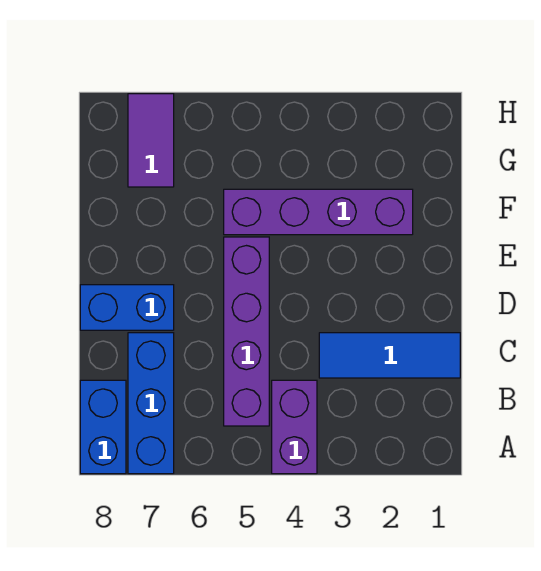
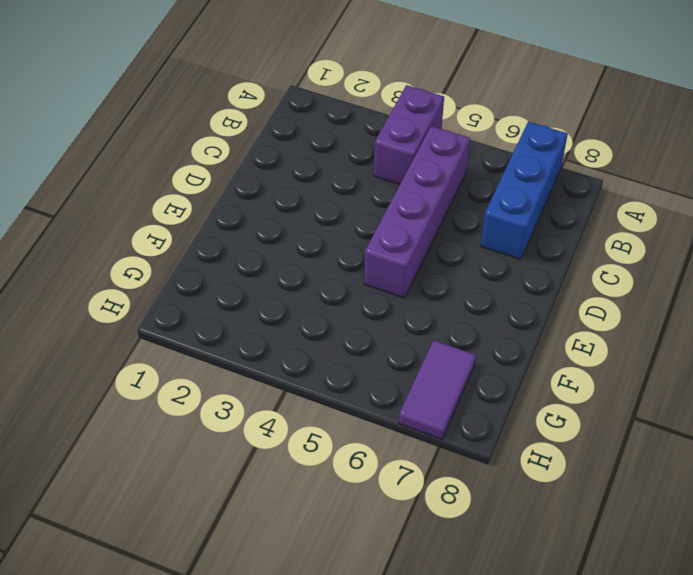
none -> blue brick A8:B8 level 1
none -> blue tile C1:C3 level 1

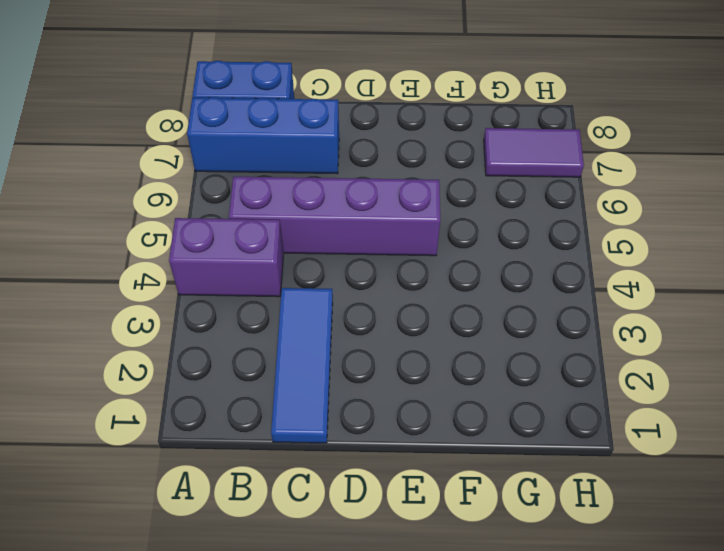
none -> blue brick D7:D8 level 1
none -> purple brick F2:F5 level 1

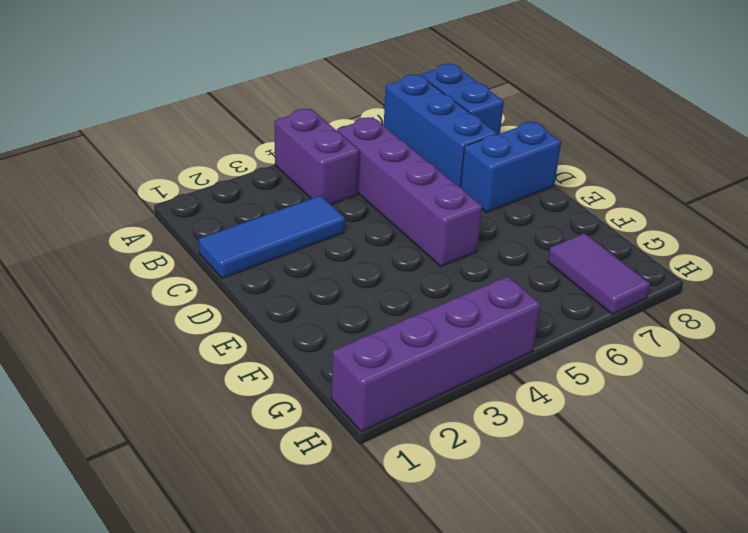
purple brick H1:H4 level 1 -> purple brick F2:F5 level 1

